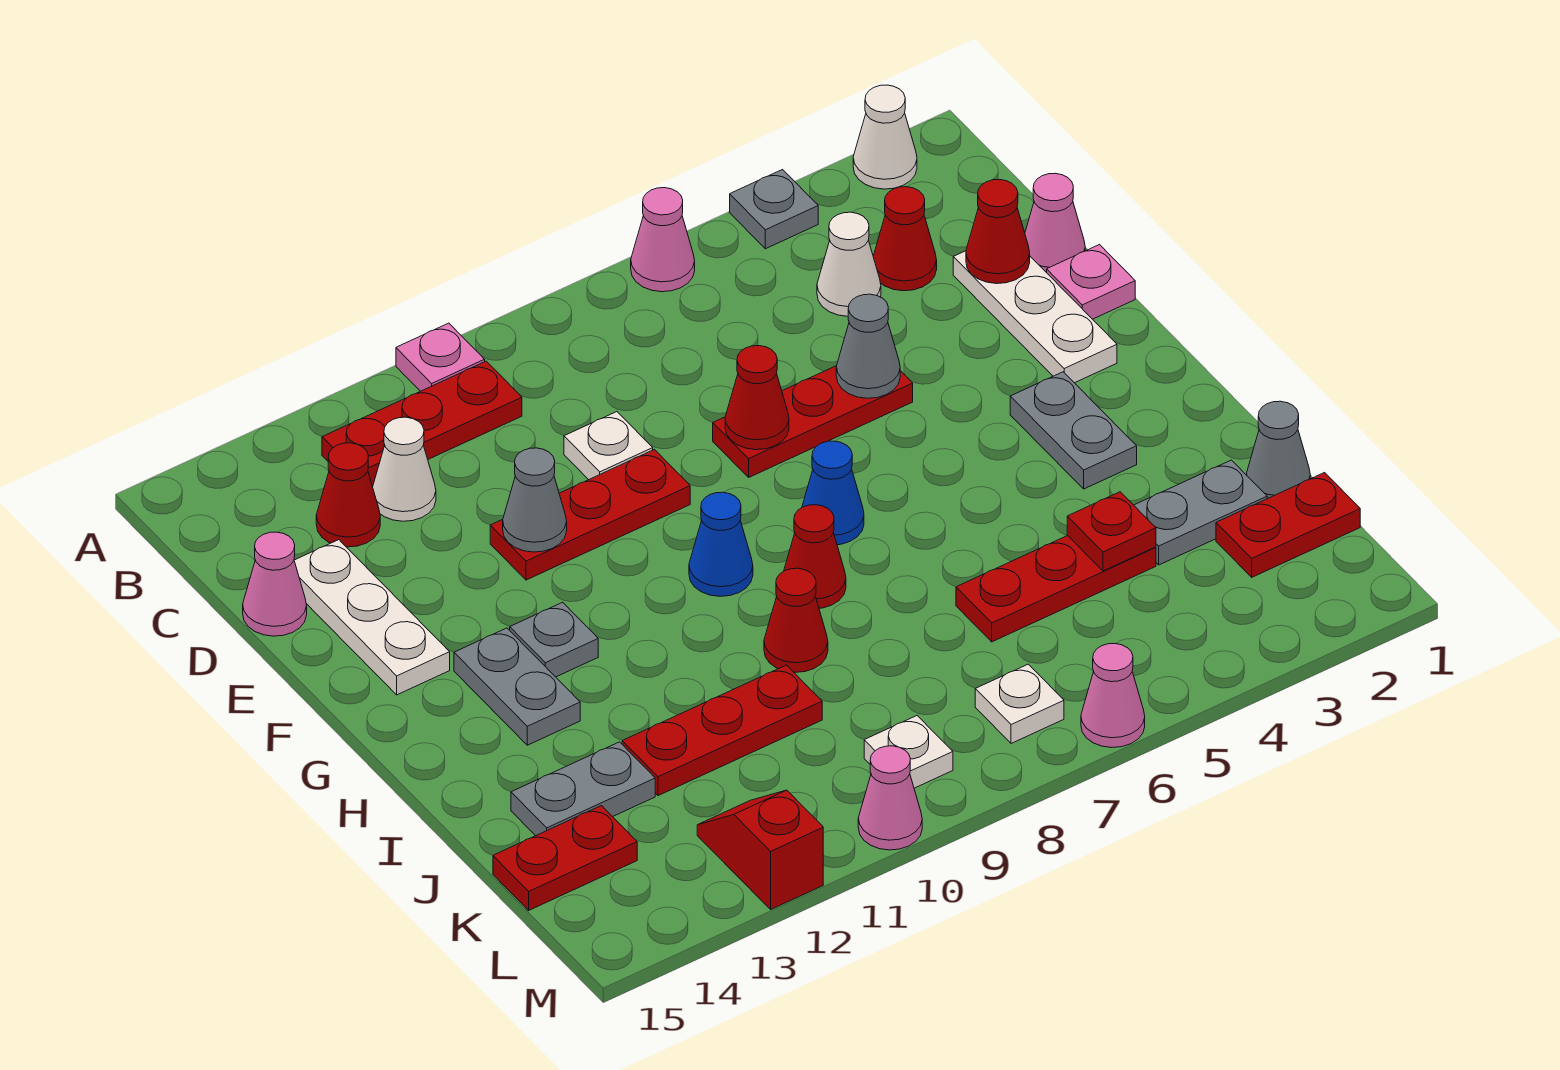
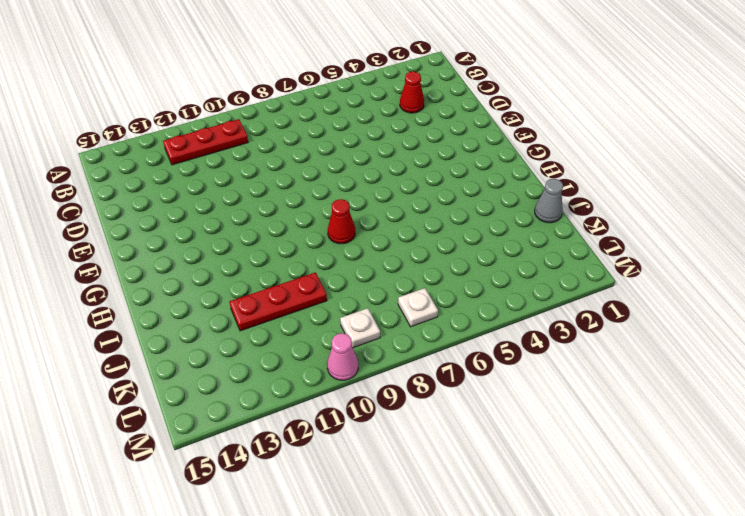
none -> white cone A2 level 1
none -> grey plate A4 level 1
none -> pink cone A6 level 1
none -> pink plate A10 level 1

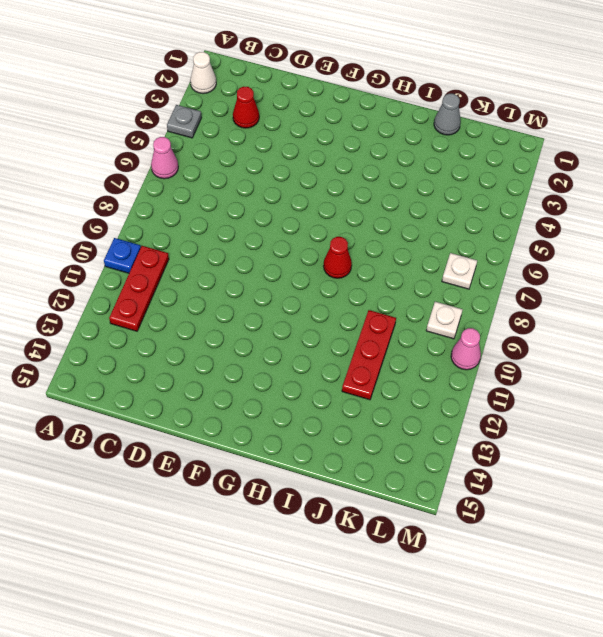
blue plate A10 level 1 -> pink plate A10 level 1
none -> white cone C4 level 1
none -> white cone C12 level 1
none -> red cone C13 level 1
none -> pink cone D1 level 1

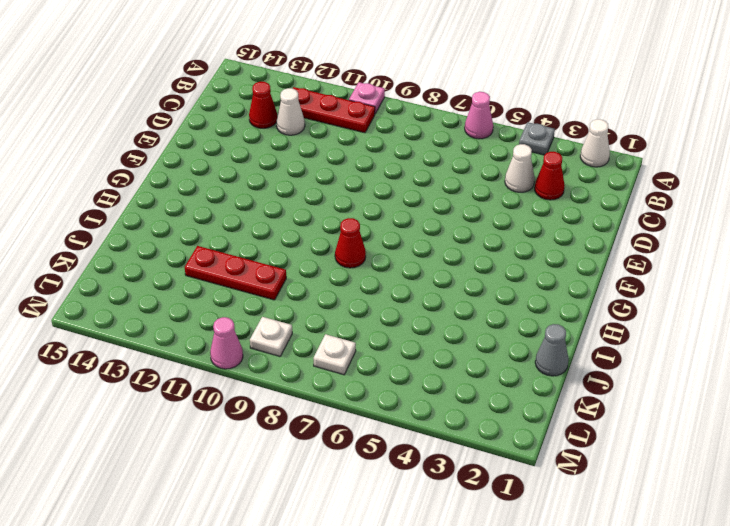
none -> pink cone D1 level 1
none -> white plate D2:F2 level 1
none -> white plate D9 level 1
none -> white plate D14:F14 level 1

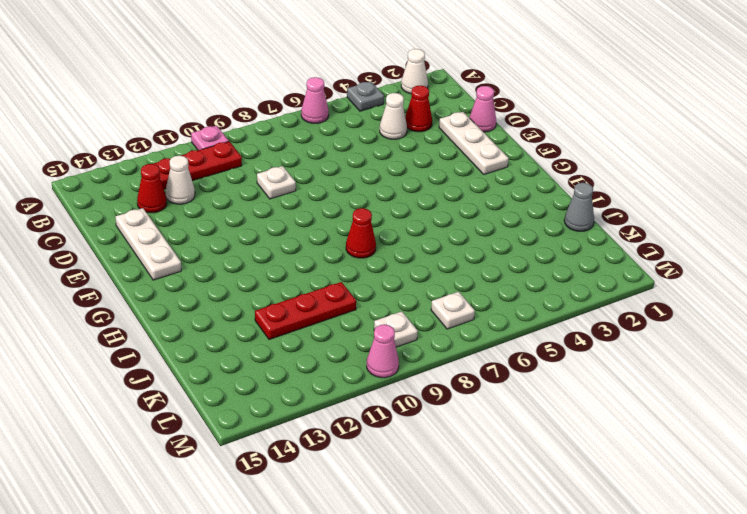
none -> pink cone D15 level 1
none -> pink plate E1 level 1
none -> red plate E5:E7 level 1
none -> red plate E9:E11 level 1

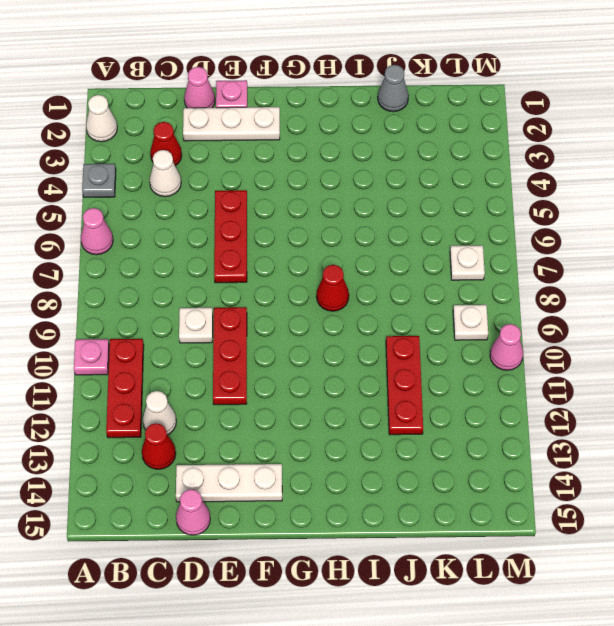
none -> grey plate G3:H3 level 1
none -> blue cone G7 level 1
none -> blue cone G9 level 1
none -> grey plate G12 level 1

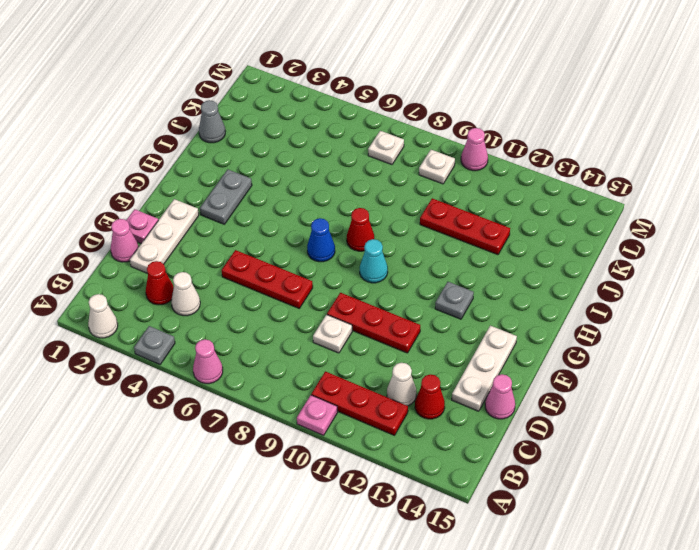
cyan cone G9 level 1 -> blue cone G9 level 1
none -> grey plate G13:H13 level 1
none -> red cone I9 level 1
none -> grey plate J2:J3 level 1
none -> red plate J4:J6 level 1

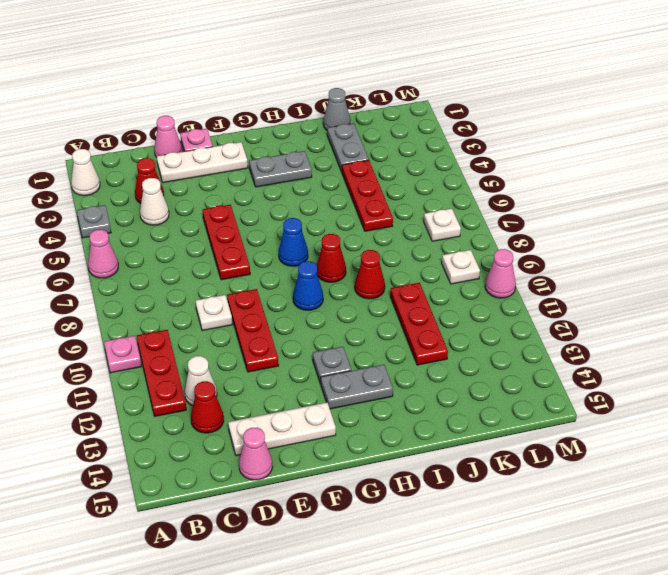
none -> grey plate J13:J14 level 1
none -> red plate K1:K2 level 1
none -> red plate K14:K15 level 1
none -> red slope L12:M12 level 1 top M

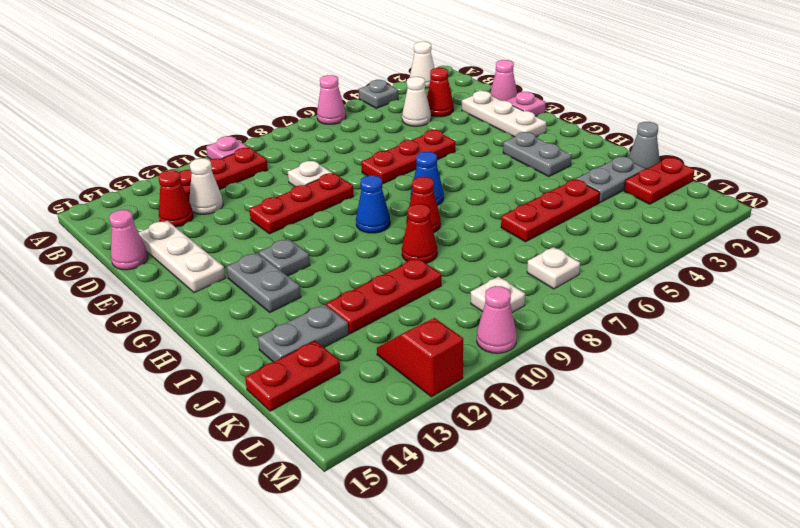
none -> pink cone M6 level 1
none -> red cone D2 level 2
none -> grey cone E5 level 2
none -> red cone E7 level 2

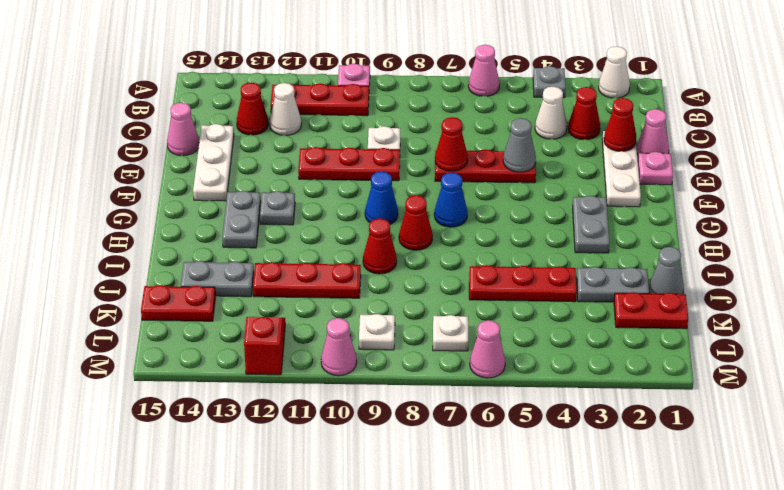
none -> grey cone E11 level 2
none -> red plate J4 level 2

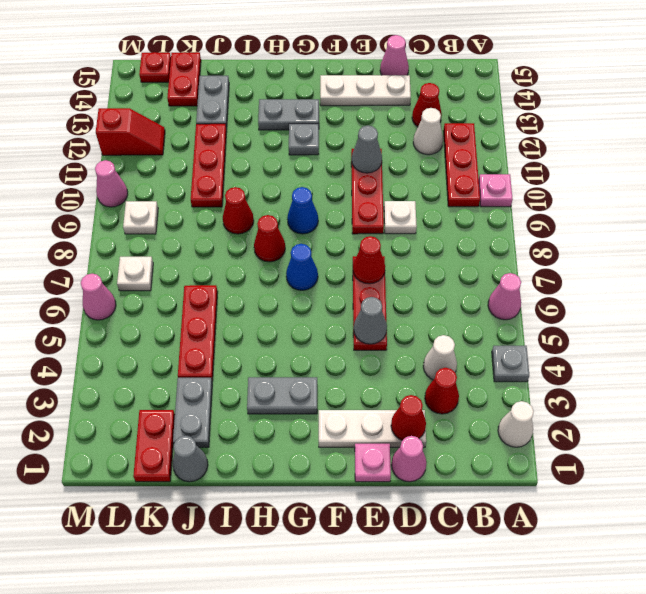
red plate L15 level 1 -> red plate J4 level 2

